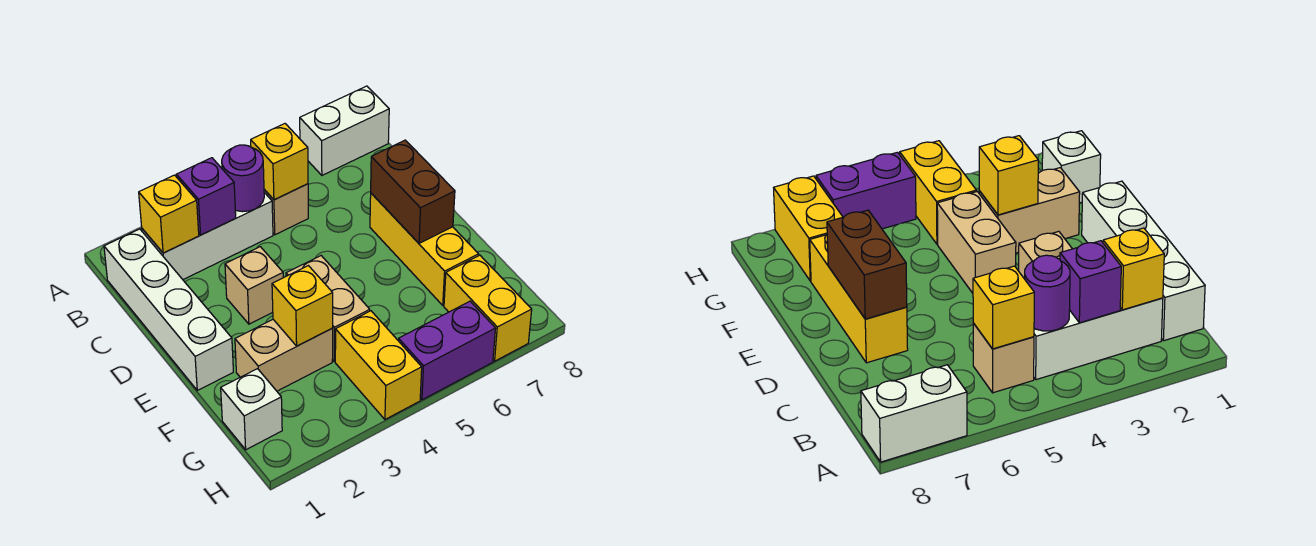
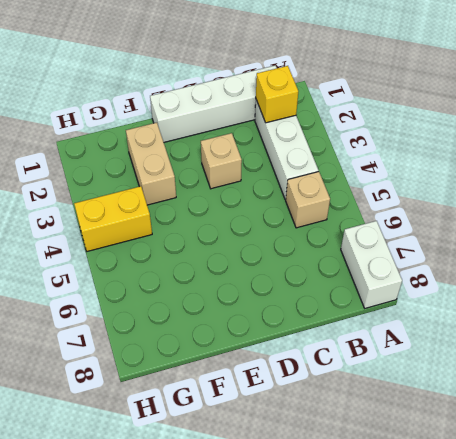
none -> yellow brick D7:F7 level 1
none -> tan brick E4:F4 level 1
none -> white brick G1 level 1

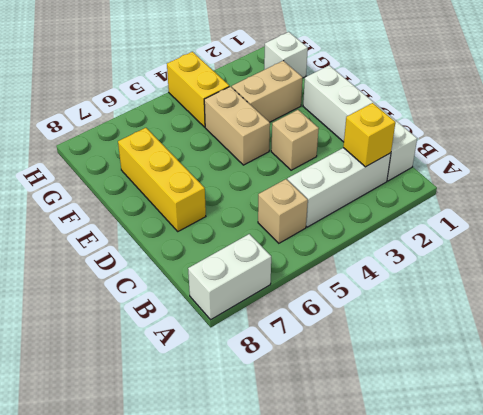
none -> yellow brick G7:H7 level 1
none -> purple brick H5:H6 level 1
none -> purple brick B3 level 2

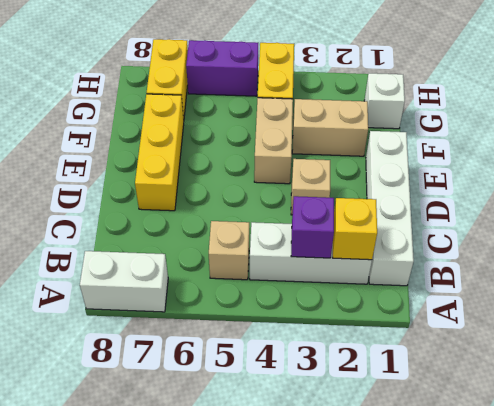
none -> purple round brick B4 level 2
none -> yellow brick B5 level 2
none -> brown brick D7:E7 level 2

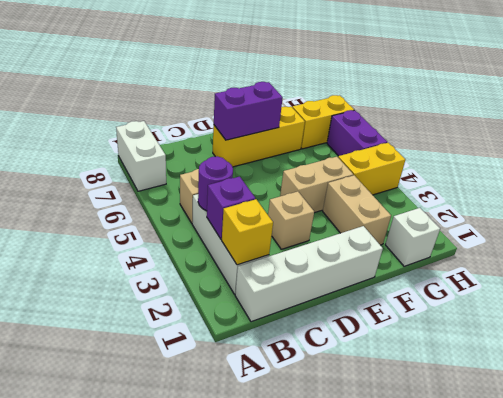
purple brick D7:E7 level 2 -> brown brick D7:E7 level 2
none -> yellow brick B5 level 2
none -> yellow brick F3 level 2

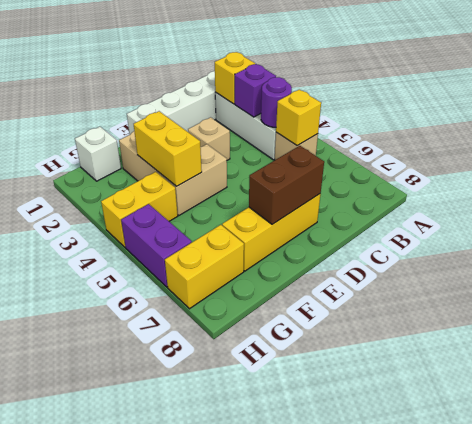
yellow brick F3:F4 level 2 -> yellow brick F3 level 2
none -> white brick A7:A8 level 1

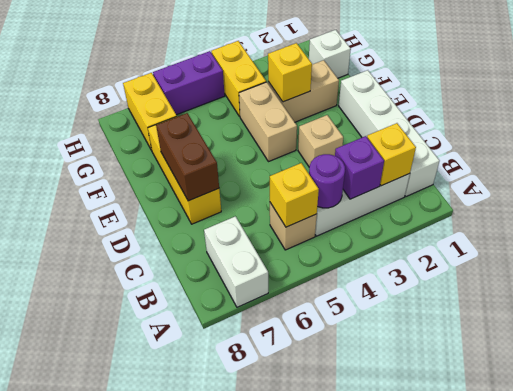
white brick A7:B7 level 1 -> white brick A7:A8 level 1

